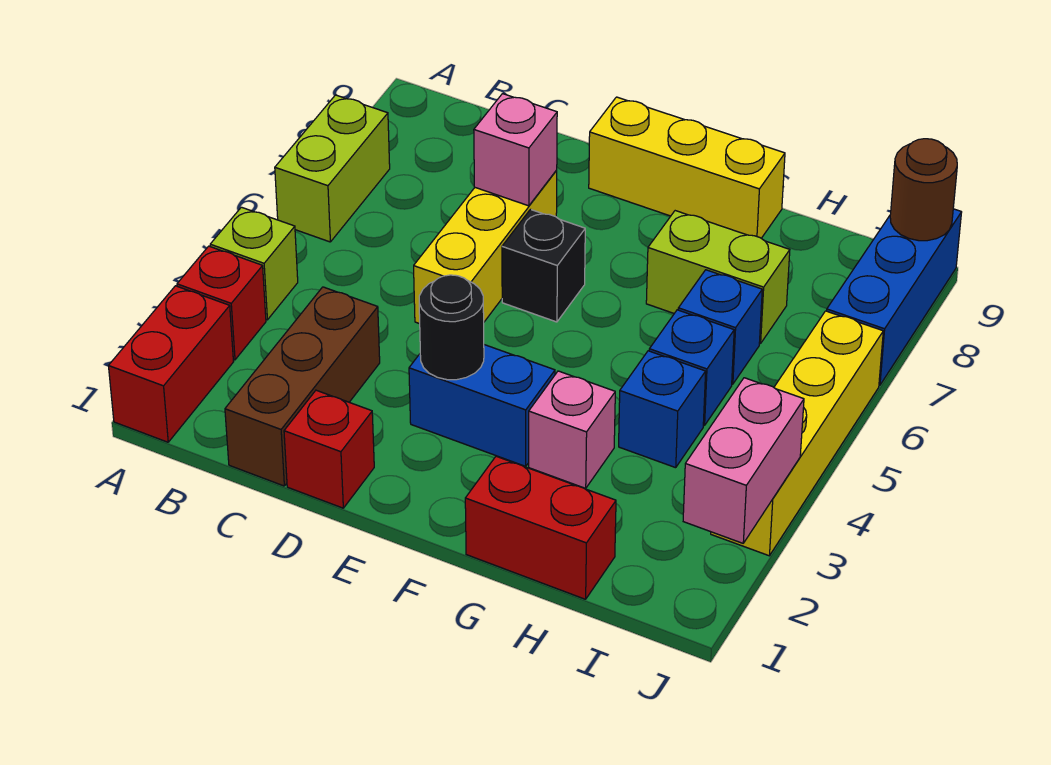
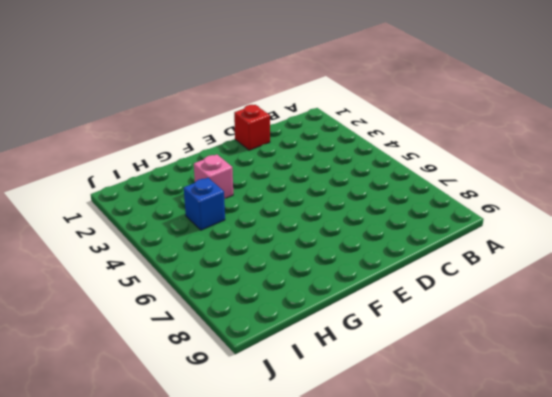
none -> red brick A1:A2 level 1
none -> red brick A3 level 1
none -> lime brick A4 level 1

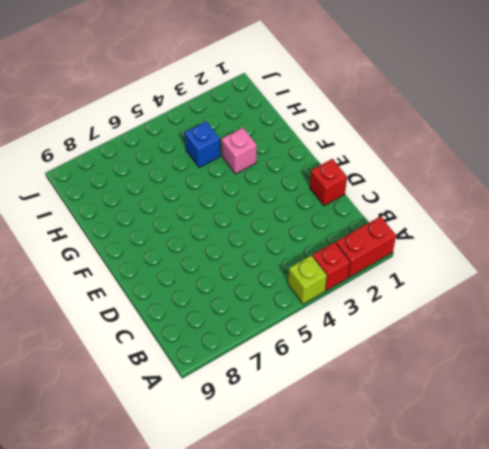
none -> lime brick A6:A7 level 1
none -> brown brick C1:C3 level 1
none -> yellow brick D5:D7 level 1

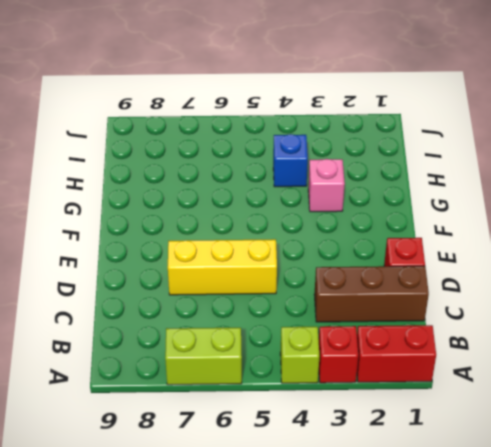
none -> blue brick E3:F3 level 1
none -> black brick E6 level 1
none -> yellow brick E9:G9 level 1

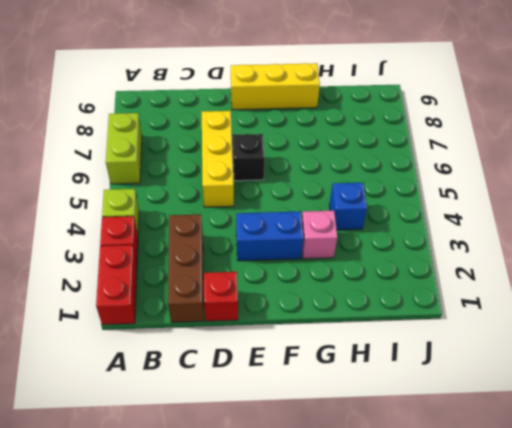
none -> red brick G1:H1 level 1
none -> lime brick G7:H7 level 1
none -> blue brick H5 level 1

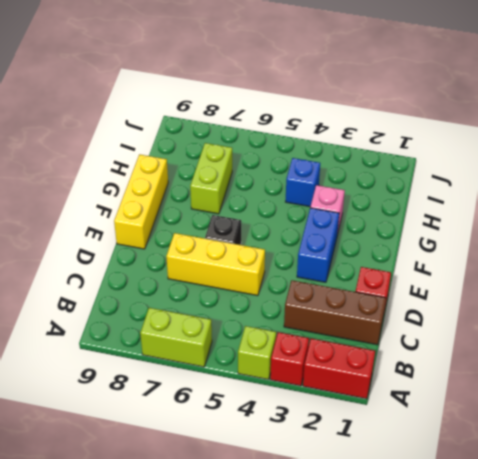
none -> red brick G1:H1 level 1
none -> blue brick H5 level 1
none -> blue brick H6 level 1

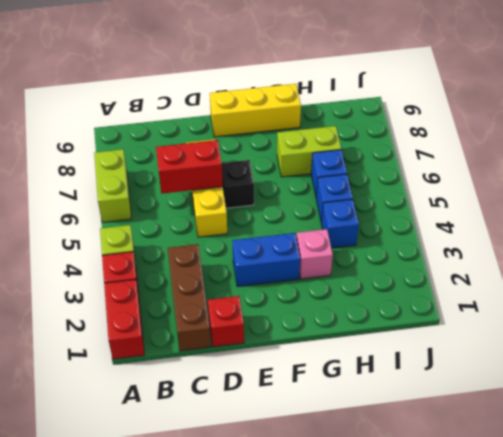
red brick C6:D6 level 2 -> red brick G1:H1 level 1
none -> yellow brick J3:J6 level 1
none -> blue brick J7:J9 level 1
none -> pink brick D7 level 2

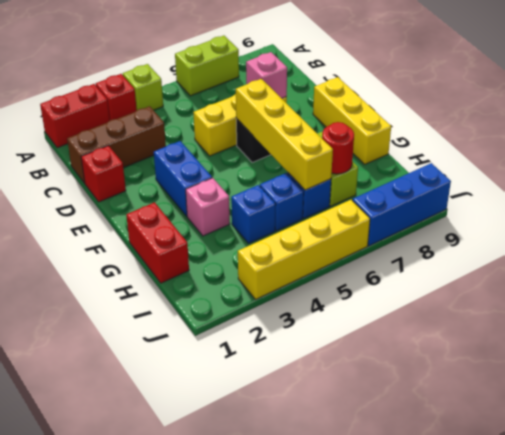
yellow brick E6:H6 level 2 -> none
red round brick H7 level 2 -> none
none -> black round brick E3 level 2
none -> pink brick J2:J3 level 2
none -> brown round brick J9 level 2

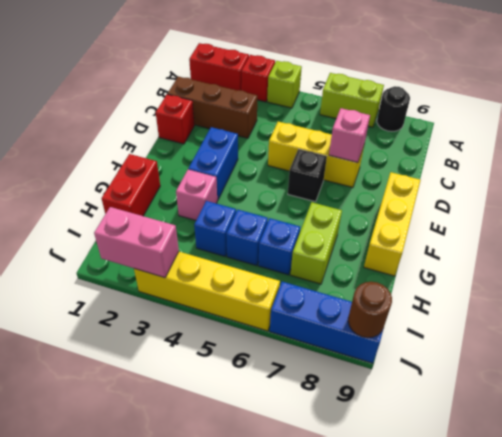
black round brick A8 level 1 -> black round brick E3 level 2

